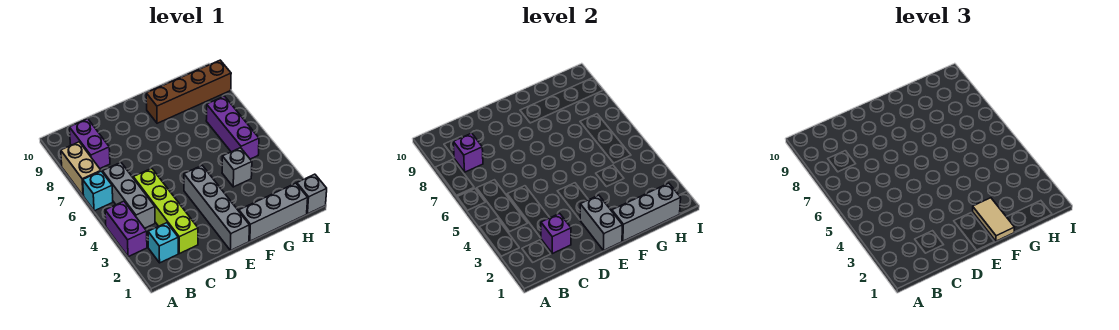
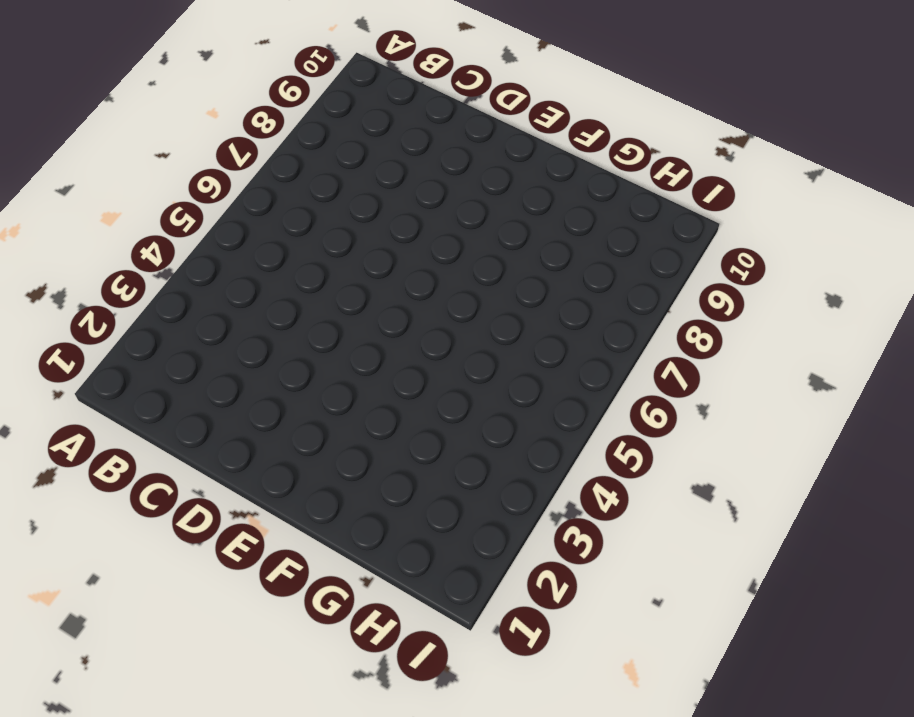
none -> purple brick A3:A4 level 1
none -> cyan brick A6 level 1
none -> tan brick A7:A8 level 1

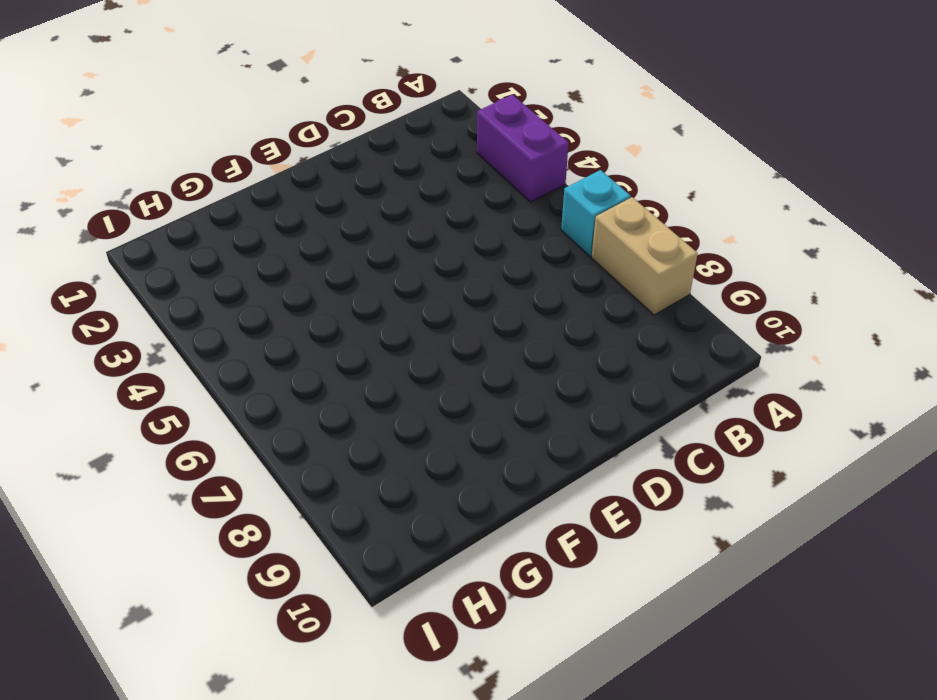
none -> cyan brick B2 level 1
none -> grey brick B4:B6 level 1
none -> purple brick B8:B9 level 1

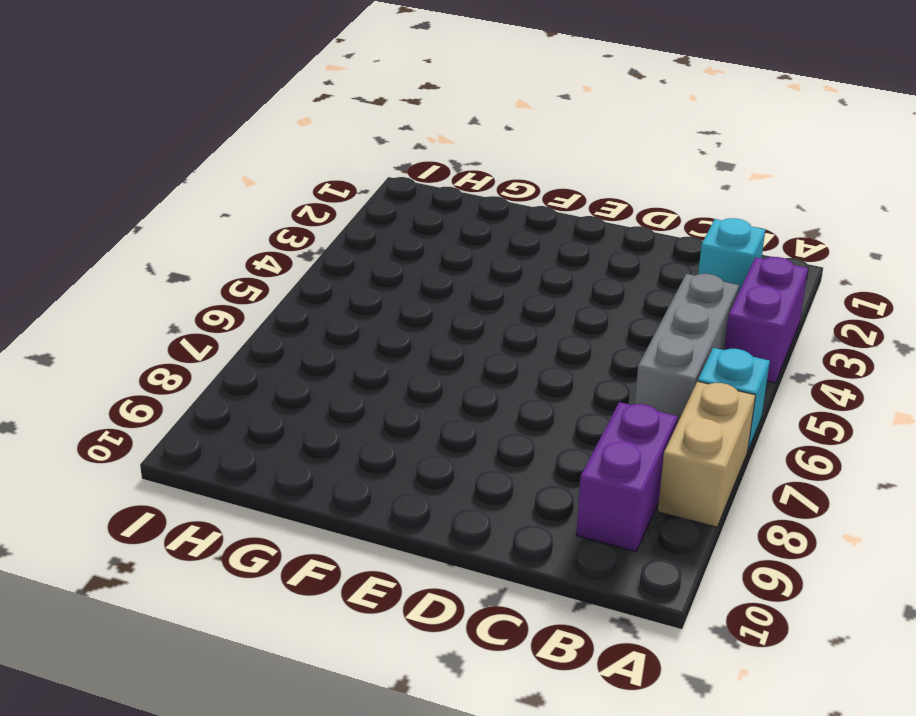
none -> lime brick C2:C5 level 1
none -> grey brick E1:E4 level 1
none -> grey brick F1:H1 level 1

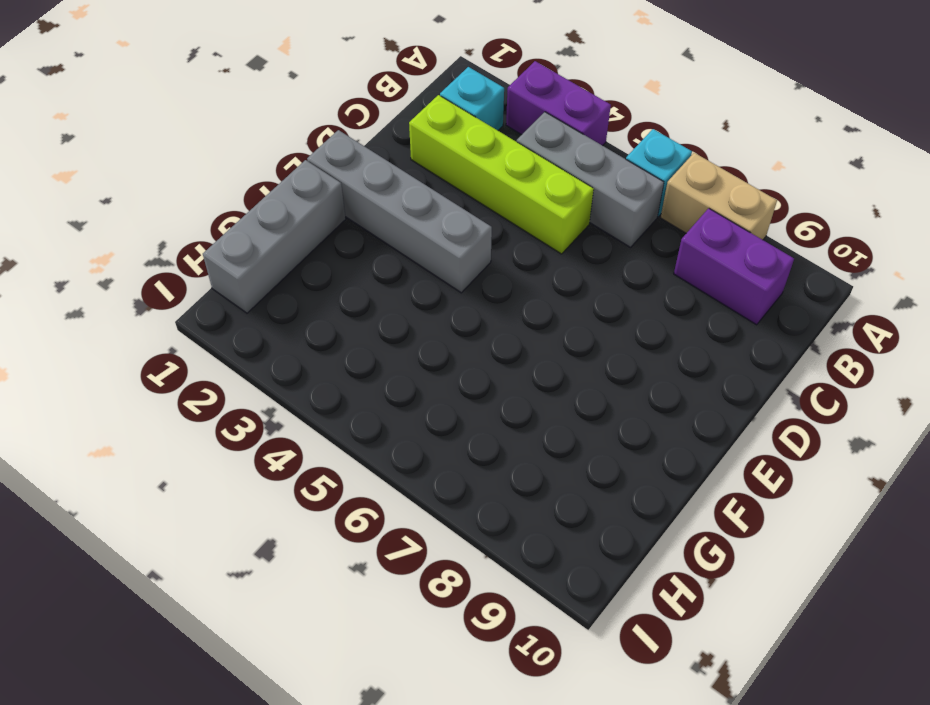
none -> brown brick F9:I9 level 1
none -> grey brick G4 level 1
none -> purple brick H5:H7 level 1

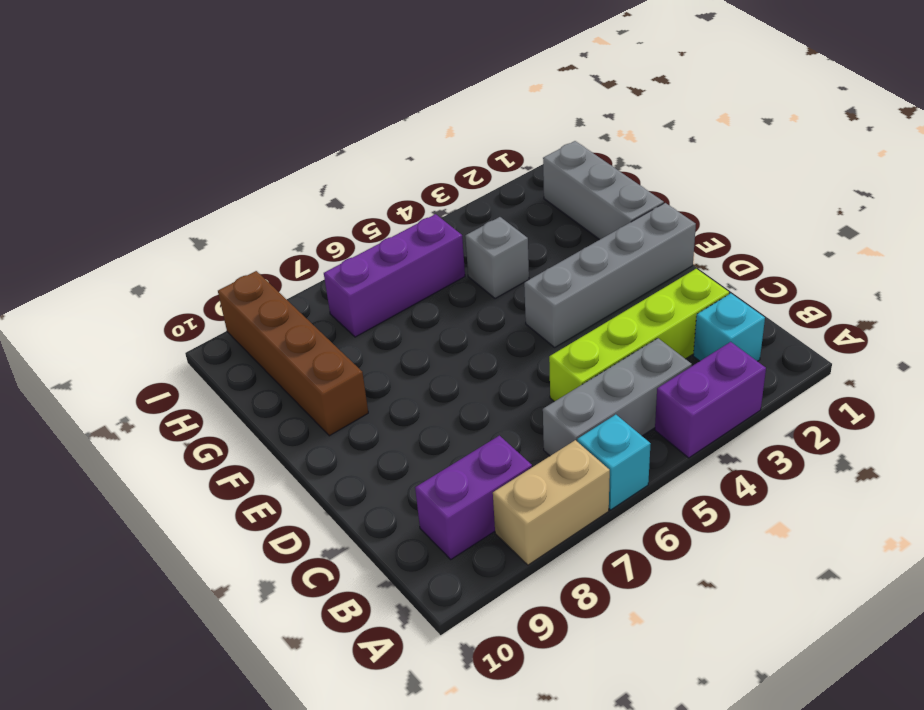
none -> grey brick I1 level 1
none -> purple brick B8 level 2
none -> purple brick C2 level 2

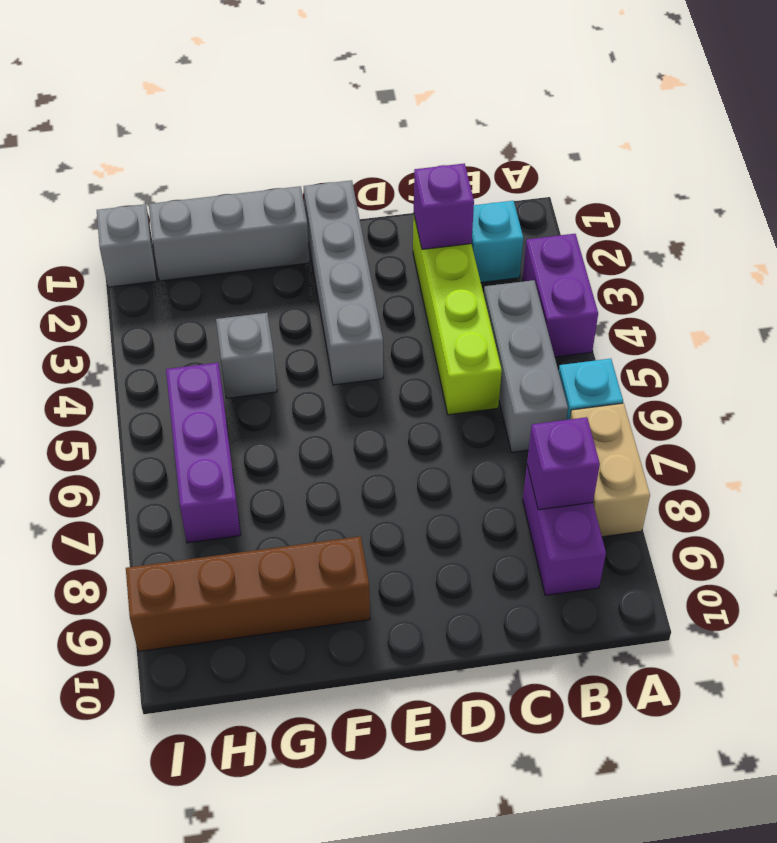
none -> grey brick E1:E2 level 2
none -> grey brick F1:H1 level 2
none -> tan tile F1:F2 level 3

